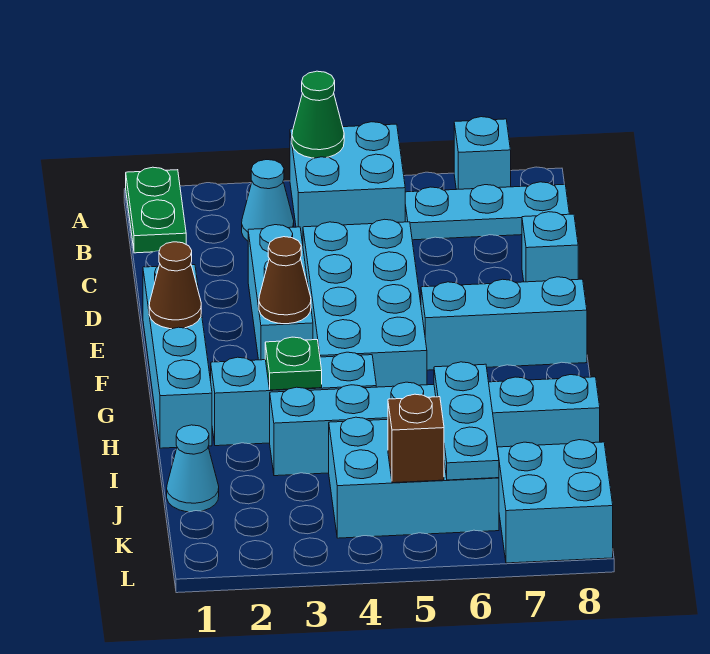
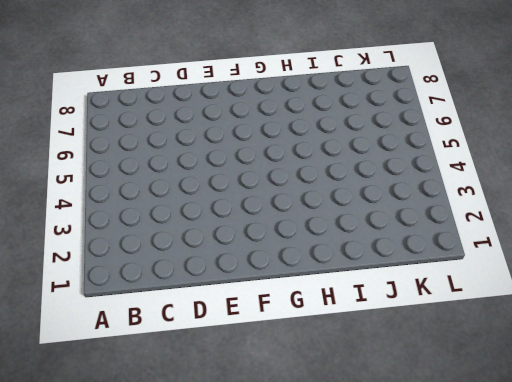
none -> green plate A1:B1 level 1
none -> cyan brick A4:B5 level 1
none -> cyan brick A7 level 1

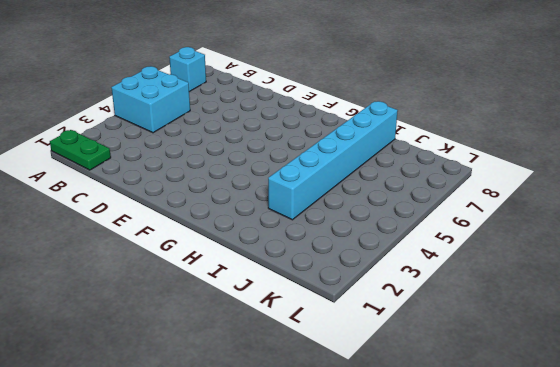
none -> cyan cone B3 level 1
none -> cyan plate B6:B8 level 1
none -> cyan brick D3:F3 level 1

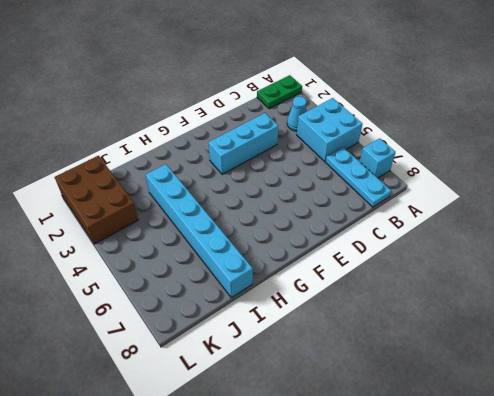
brown brick K1:L3 level 1 -> none
none -> cyan brick D4:G5 level 1
none -> cyan brick D8 level 1
none -> cyan brick E1:H1 level 1

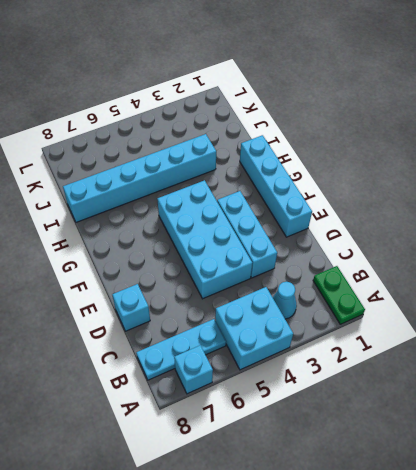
none -> cyan brick F6:F8 level 1
none -> cyan brick H2:H4 level 1
none -> cyan cone J1 level 1

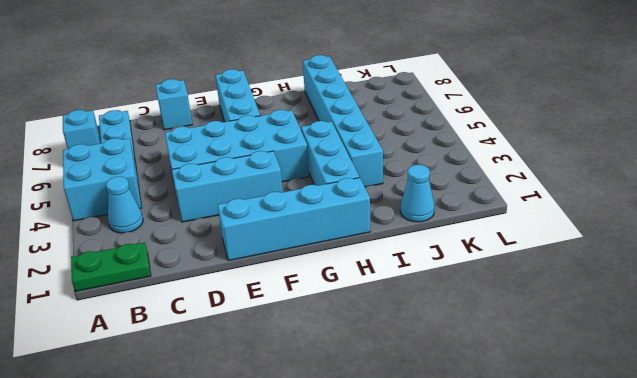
none -> cyan brick J4:K6 level 1
none -> cyan brick K7:L8 level 1
none -> green cone A4 level 2

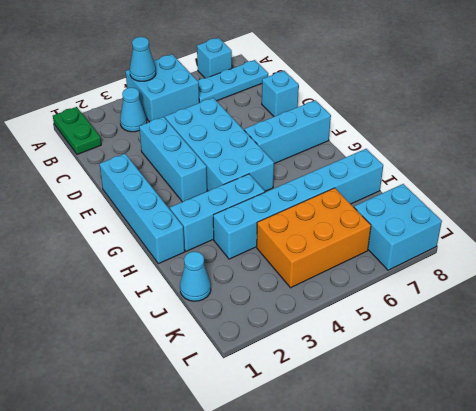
cyan cone A4 level 2 -> green cone A4 level 2
orange brick J4:K6 level 1 -> cyan brick J4:K6 level 1
none -> brown cone F1 level 2
none -> brown cone F3 level 2
none -> green plate H3 level 2

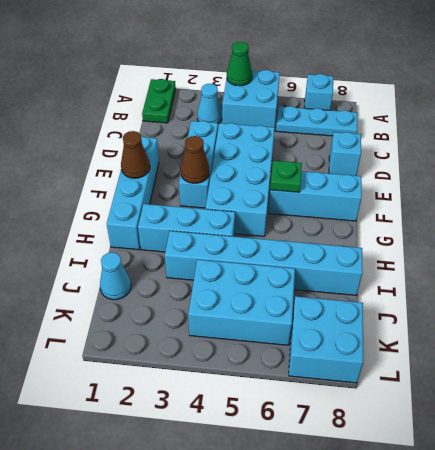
green plate F6 level 2 -> green plate H3 level 2
none -> cyan plate I6:K6 level 2
none -> brown brick K5 level 2

